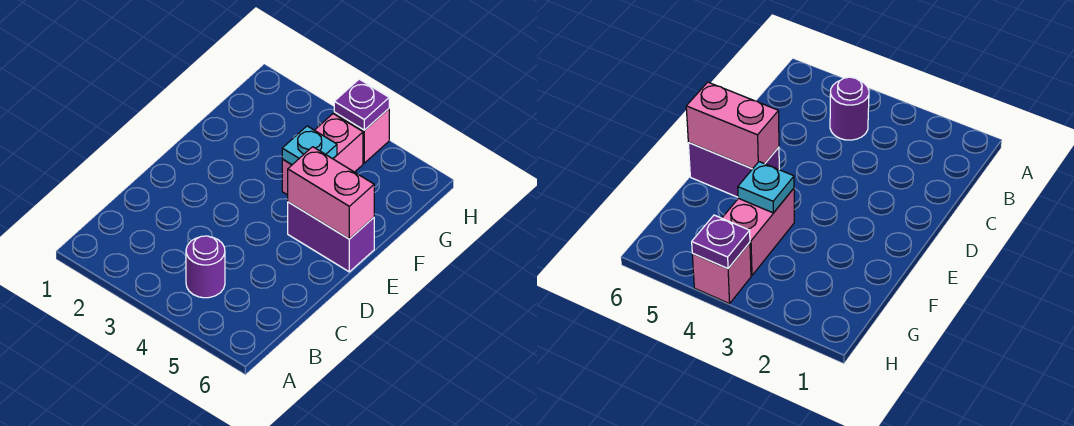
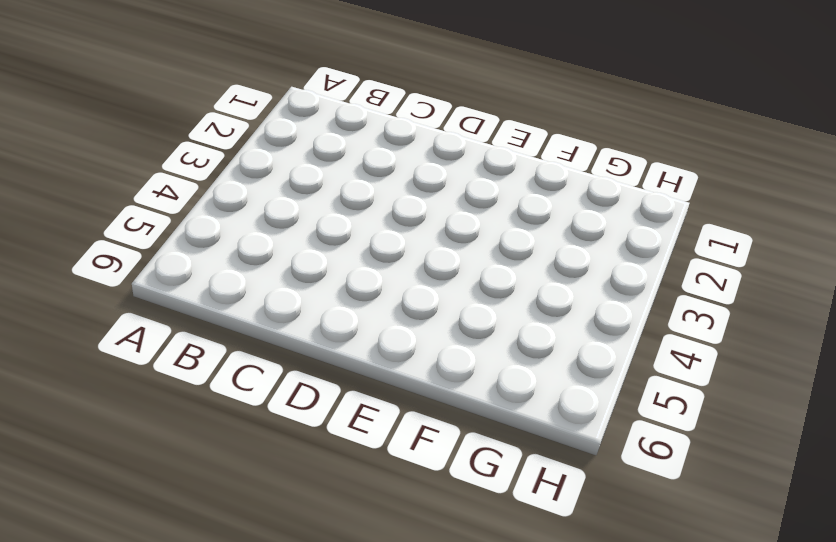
none -> purple round brick B4 level 1
none -> purple brick E5:E6 level 1

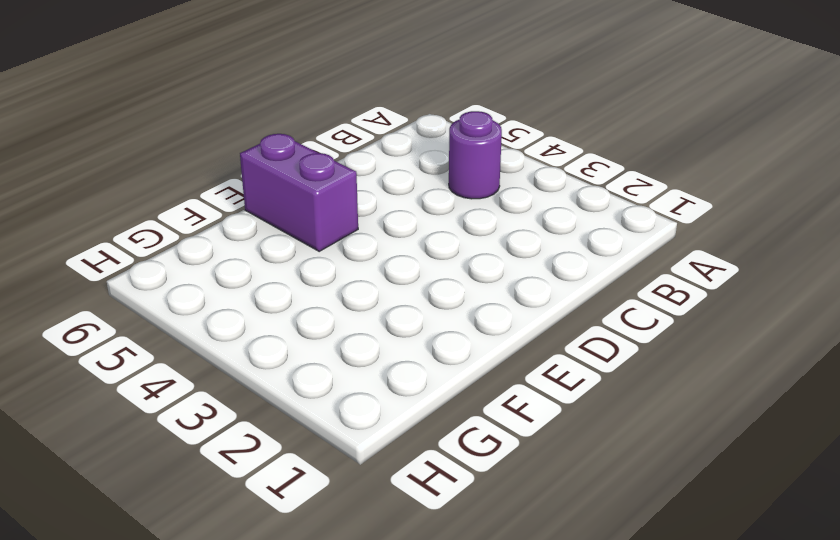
none -> pink brick F4:G4 level 1
none -> pink brick H4 level 1

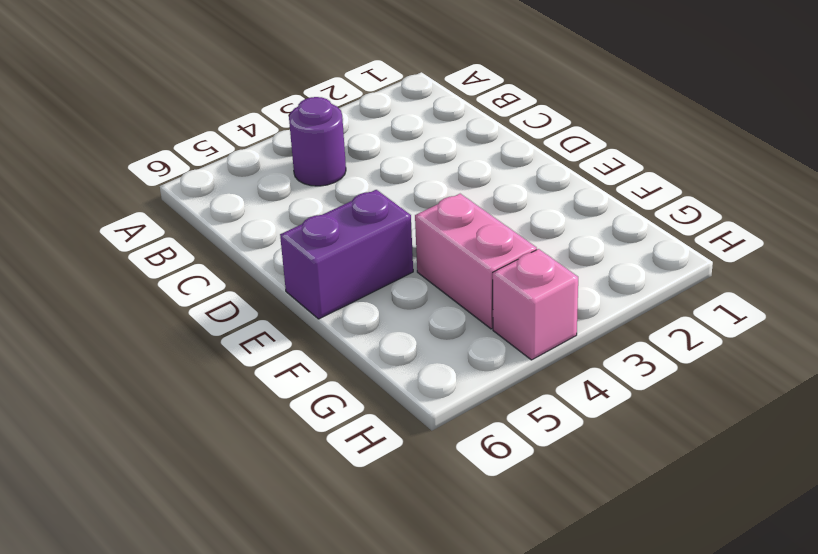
none -> pink brick E5:E6 level 2
none -> cyan plate F4 level 2

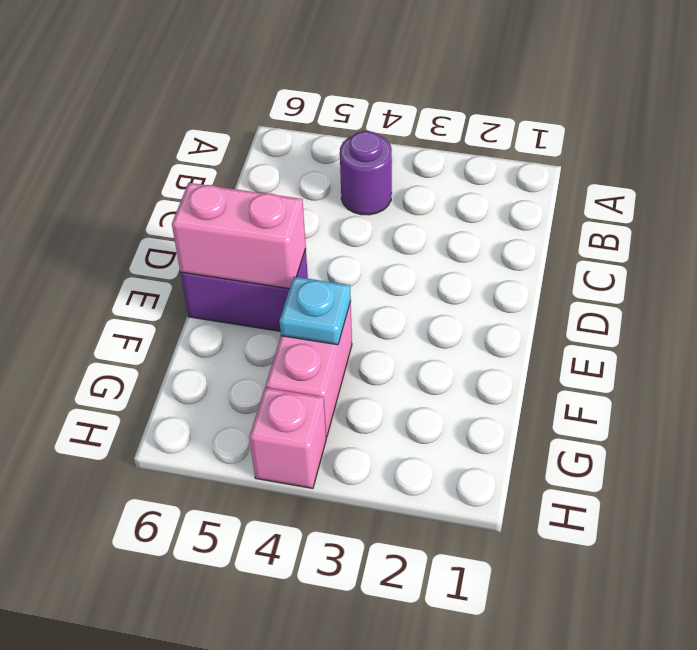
none -> purple plate H4 level 2

